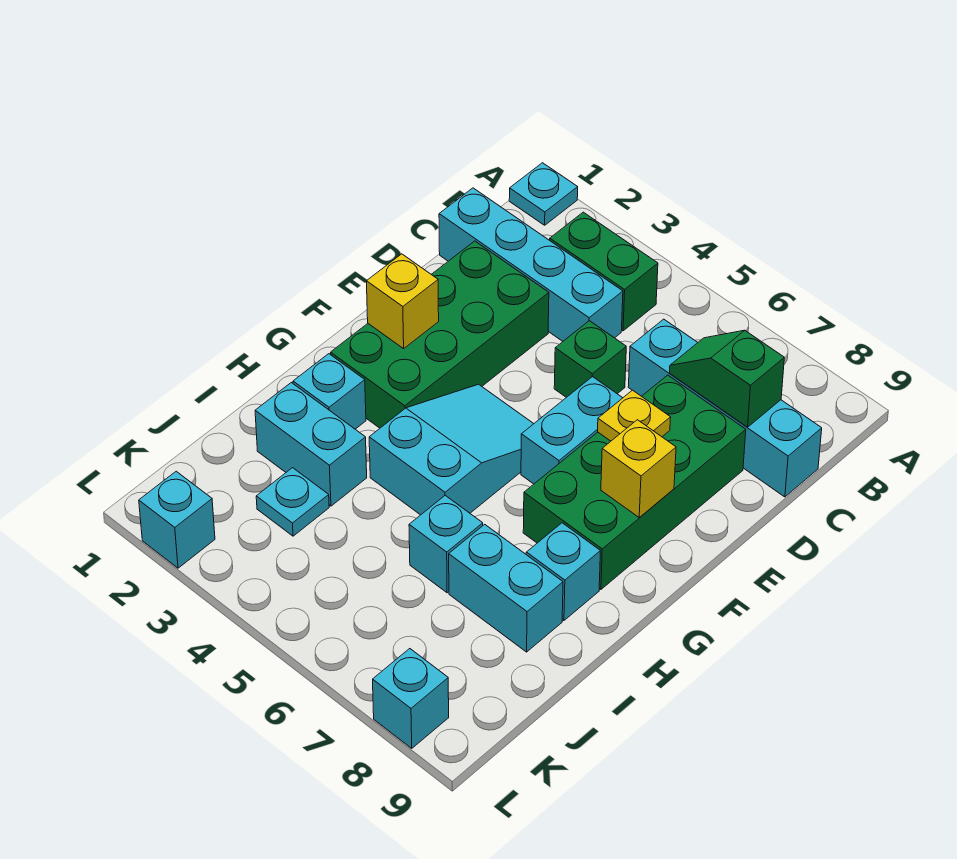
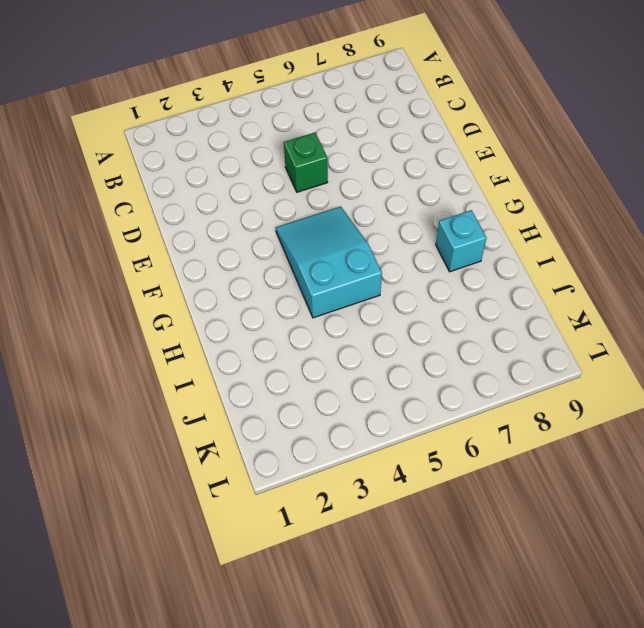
none -> cyan plate A1 level 1
none -> green brick B3:B4 level 1
none -> cyan brick C1:C4 level 1

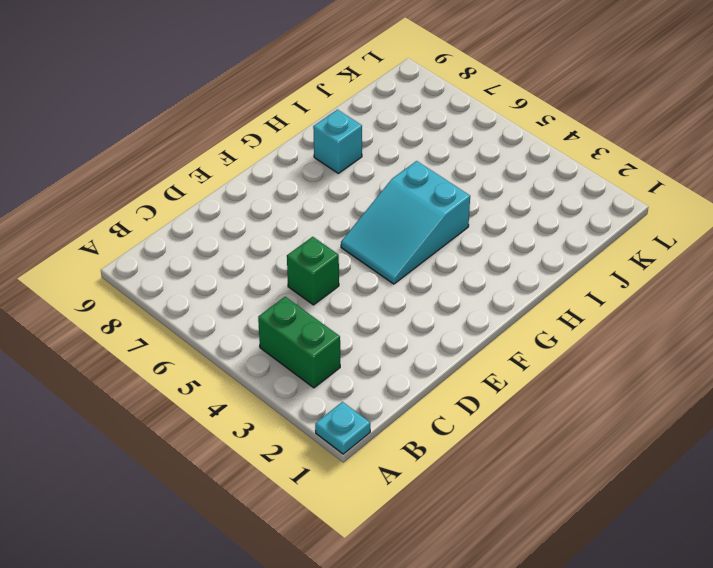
none -> cyan brick C1:C4 level 1
none -> cyan brick C6:C9 level 1
none -> green brick D2:G3 level 1

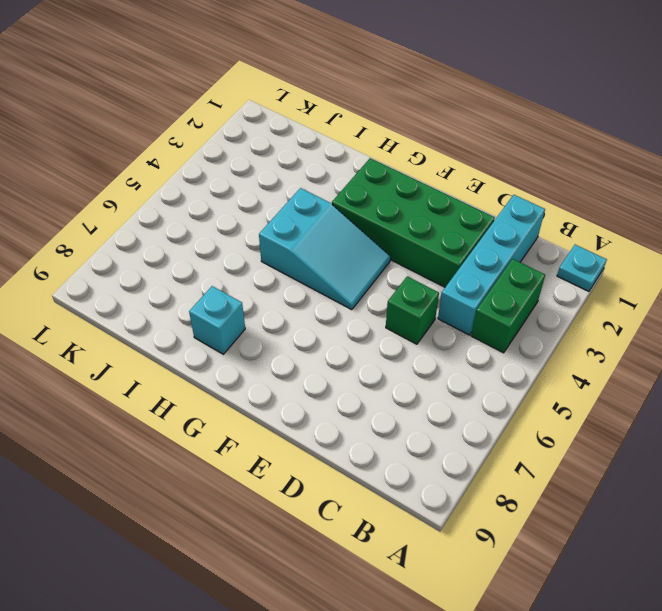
none -> cyan brick C6:C9 level 1
none -> green brick D7:G8 level 1
none -> cyan brick E6:F6 level 1

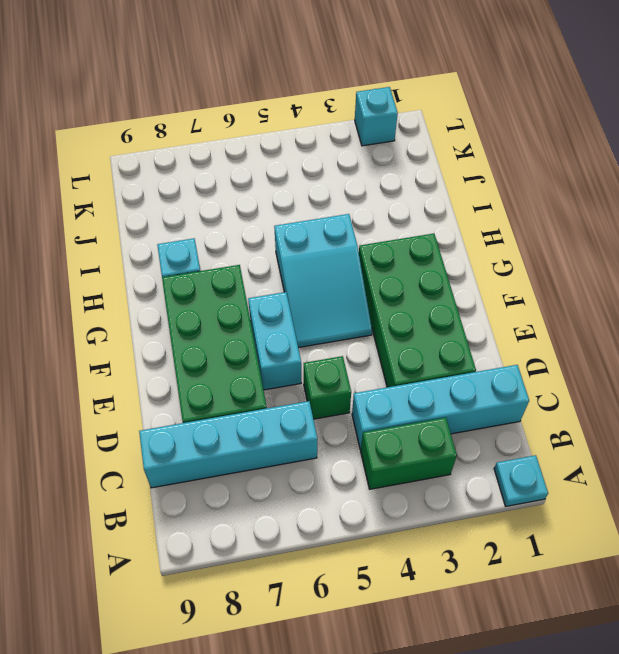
none -> cyan brick H2 level 1
none -> cyan brick I2:I3 level 1
none -> cyan brick I6 level 1

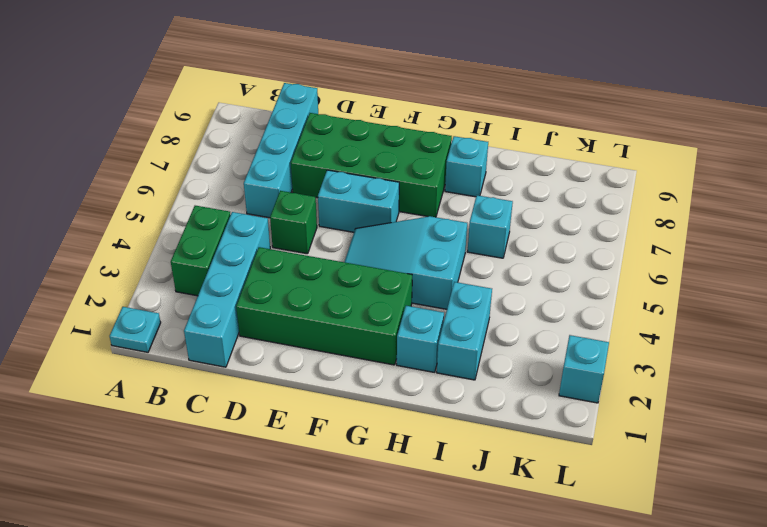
none -> cyan brick I7:I8 level 1
none -> cyan plate J3 level 1
none -> cyan brick L8 level 1

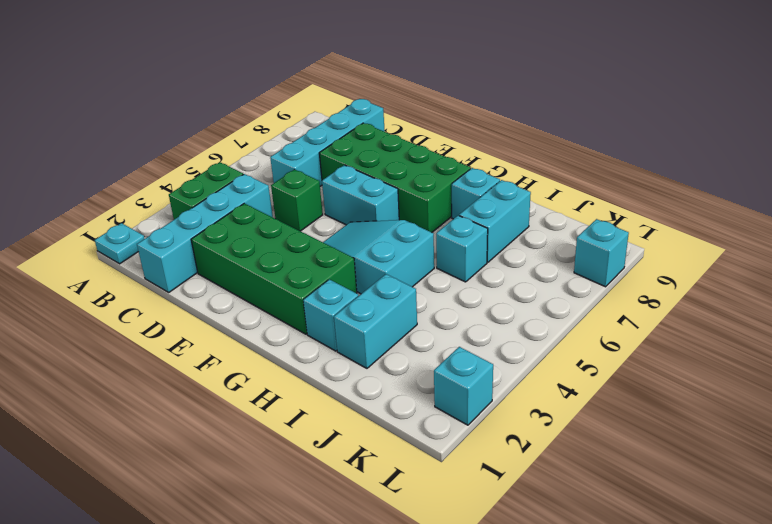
none -> cyan plate J3 level 1
none -> green slope C7:C8 level 2 top 8
none -> yellow plate E7 level 2

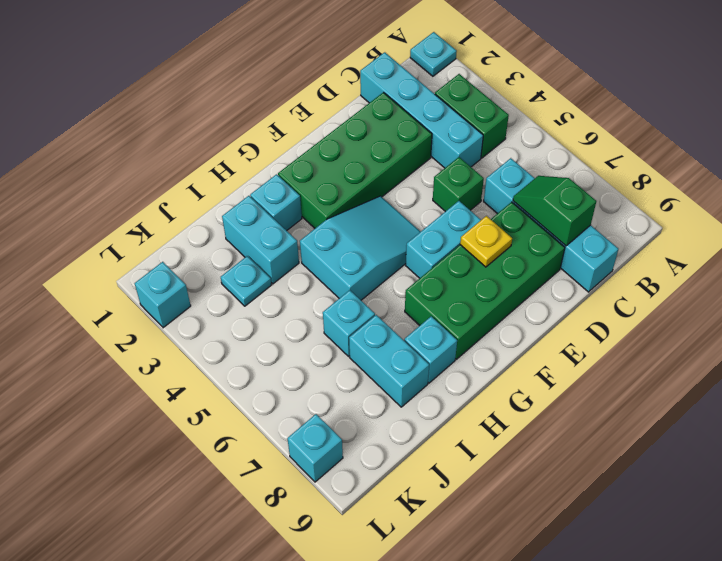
none -> yellow brick F2 level 2
none -> yellow brick F8 level 2

